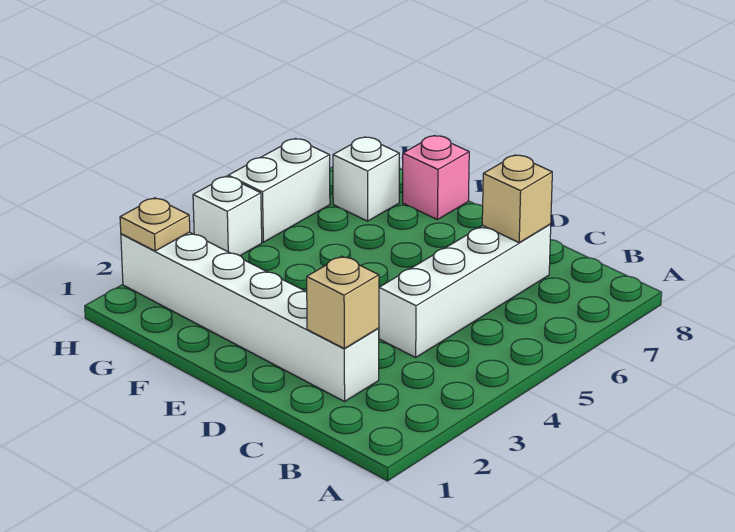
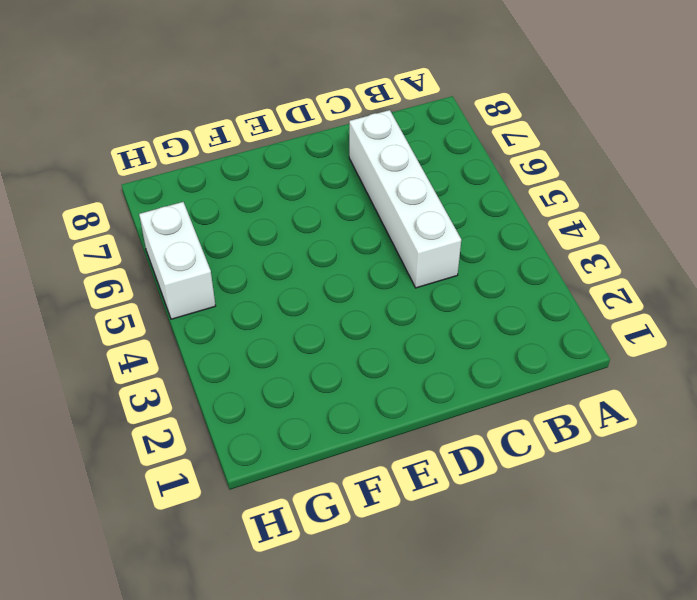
none -> white brick C2:H2 level 1
none -> pink brick F8 level 1

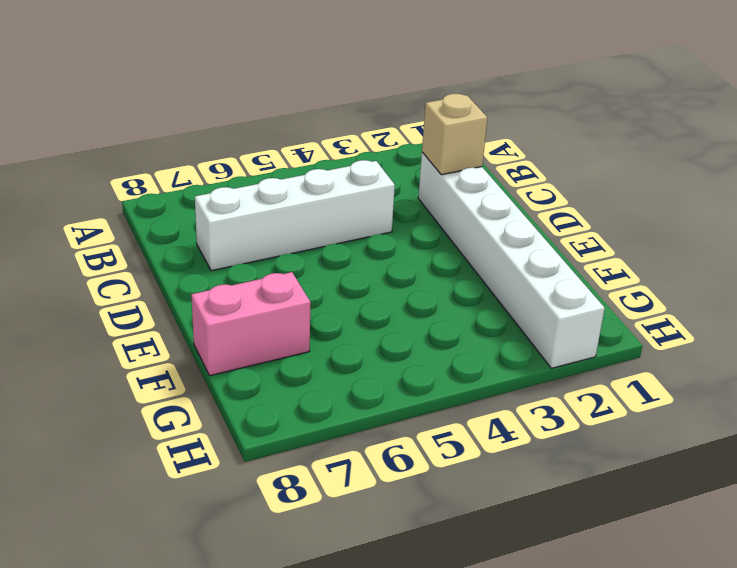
pink brick F7:F8 level 1 -> pink brick F8 level 1
none -> white brick G7 level 1
none -> white brick H4 level 1

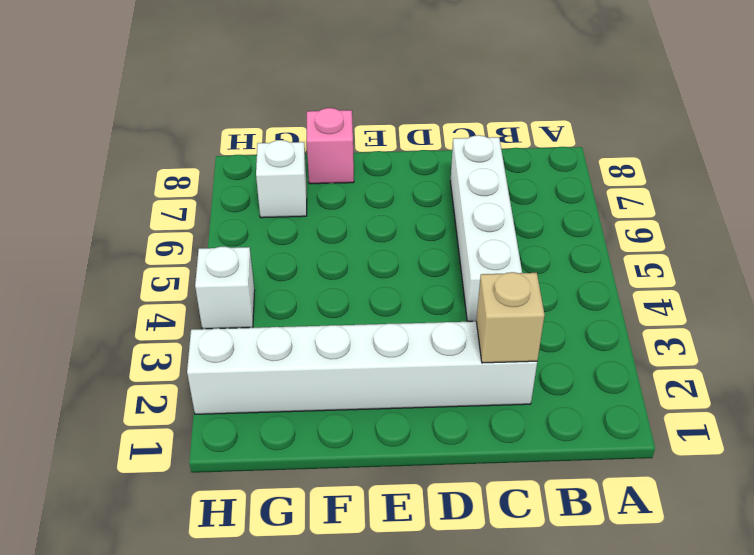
none -> white brick H5:H6 level 1
none -> tan brick C7 level 2

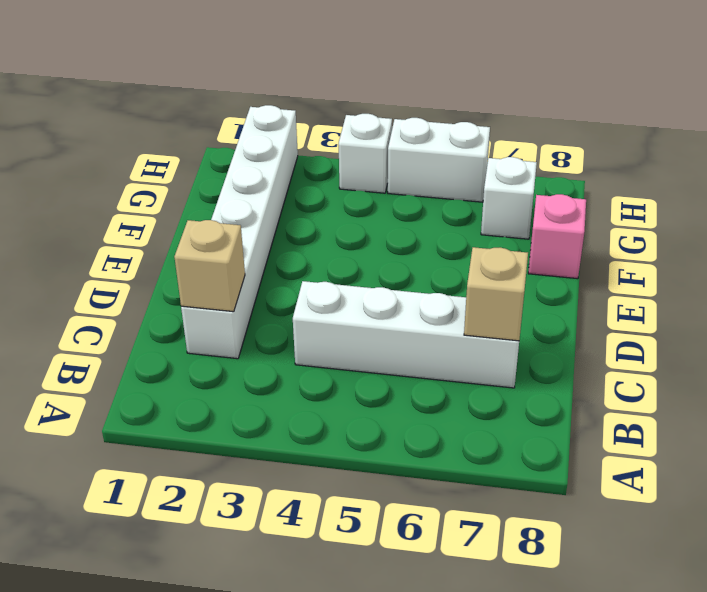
none -> tan plate H2 level 2

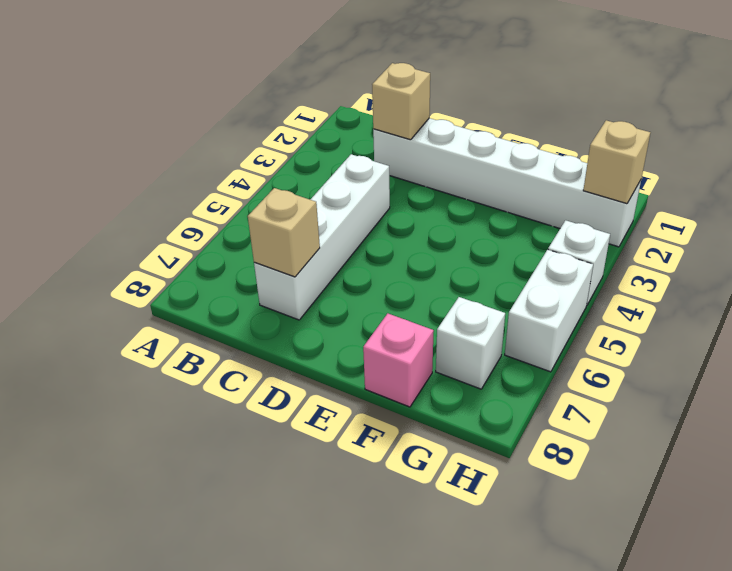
tan brick H2 level 2 -> tan plate H2 level 2

